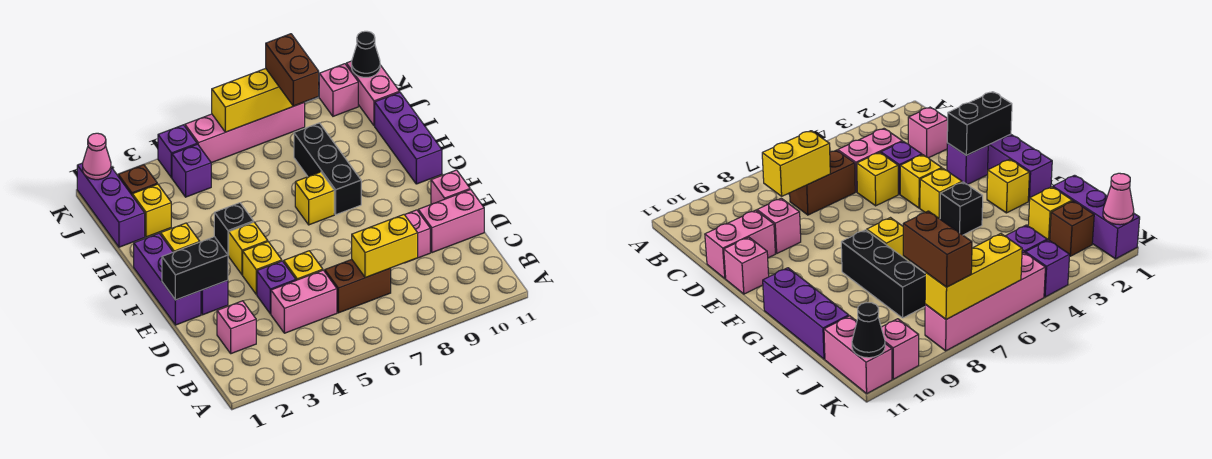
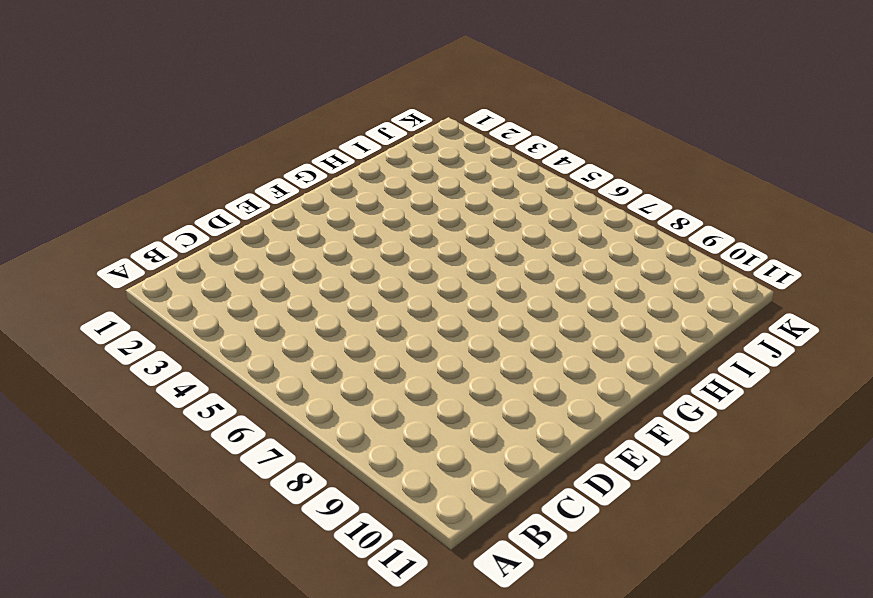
none -> pink brick C2 level 1
none -> pink brick C4:C5 level 1
none -> brown brick C6:C7 level 1
none -> purple brick D4 level 1

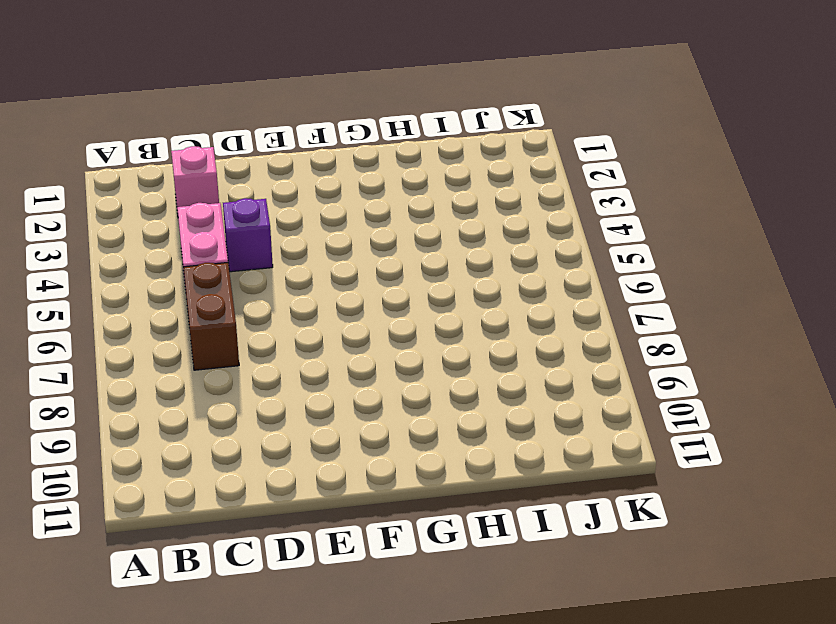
none -> yellow brick D5 level 1
none -> pink brick D9 level 1
none -> pink brick D10:D11 level 1
none -> purple brick E1:G1 level 1

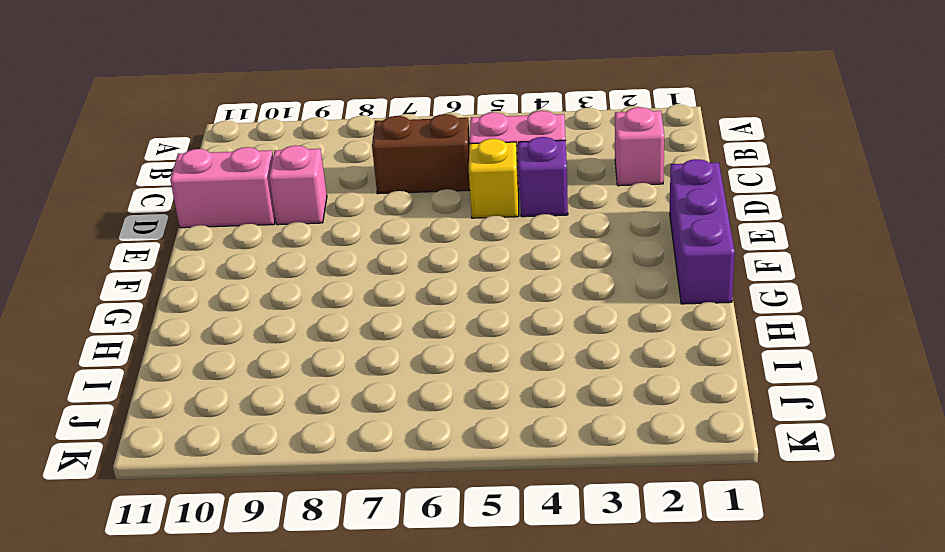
none -> purple brick E2 level 1
none -> yellow brick E4 level 1
none -> pink brick E11 level 1
none -> yellow brick F4 level 1

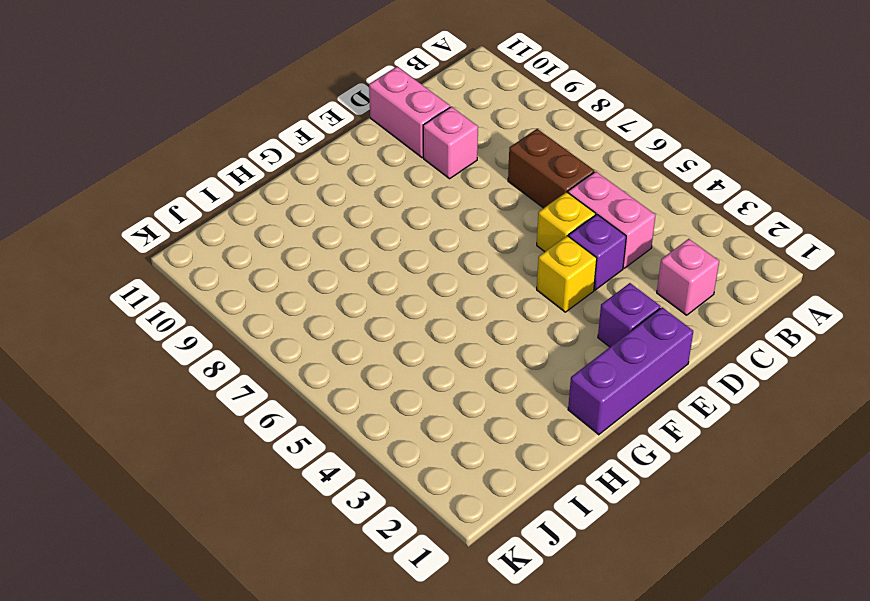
none -> pink brick E11 level 1
none -> yellow brick F4 level 1
none -> yellow brick G2 level 1
none -> black brick G4 level 1

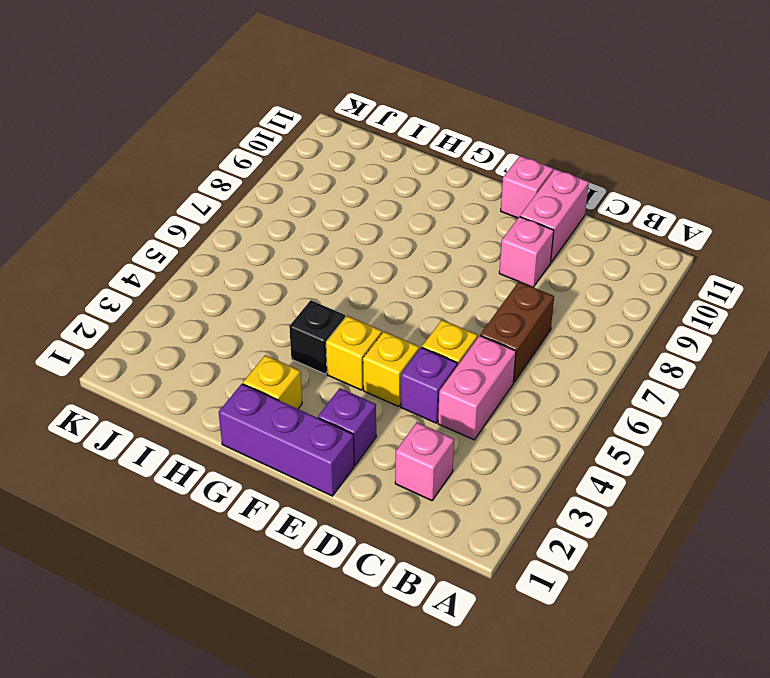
none -> yellow brick G7 level 1
none -> black brick G8:I8 level 1
none -> purple brick G11:I11 level 1
none -> purple brick I1:K1 level 1

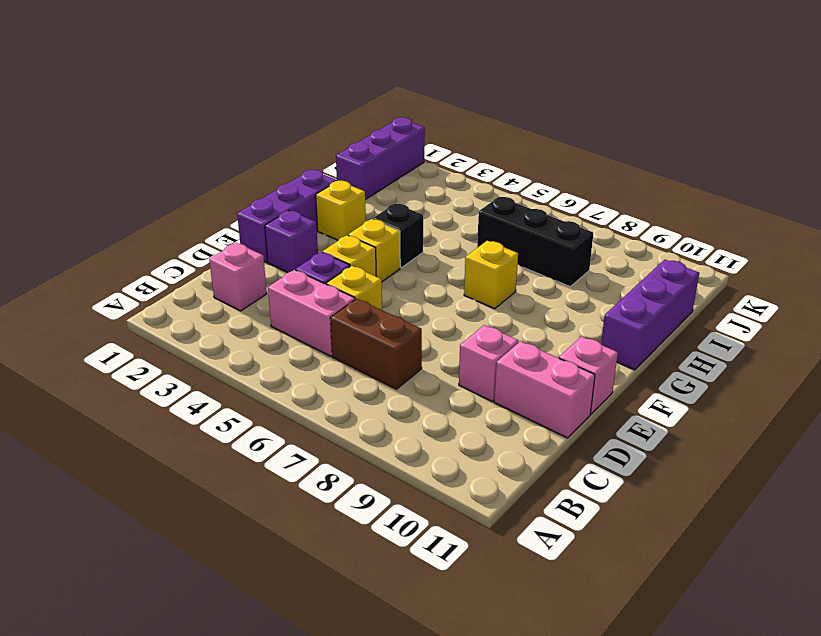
black brick I6:I8 level 1 -> black brick G8:I8 level 1
none -> yellow brick I2 level 1
none -> brown brick J2 level 1
none -> purple brick J4 level 1
none -> pink brick J11:K11 level 1

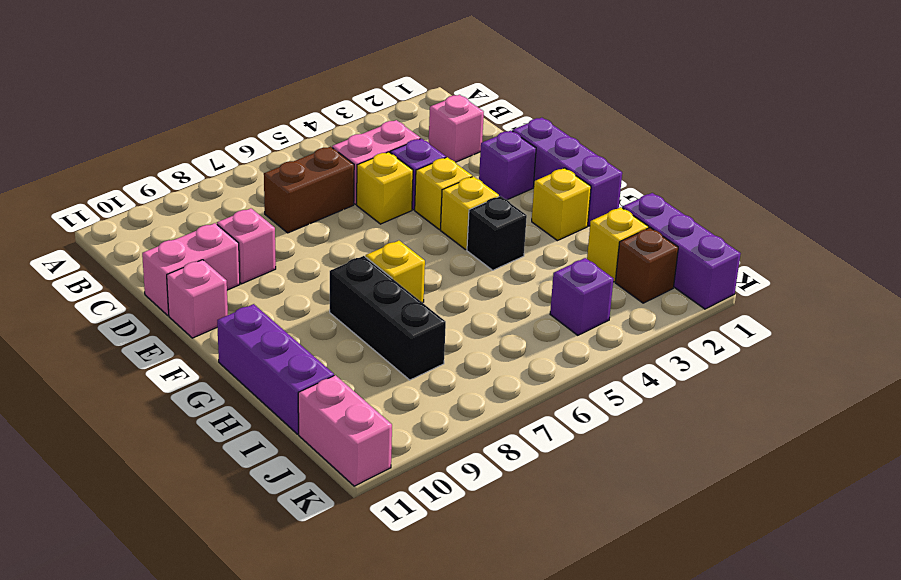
none -> purple brick K4 level 1
none -> pink brick K5:K8 level 1
none -> pink brick K10 level 1
none -> yellow brick C7:C8 level 2

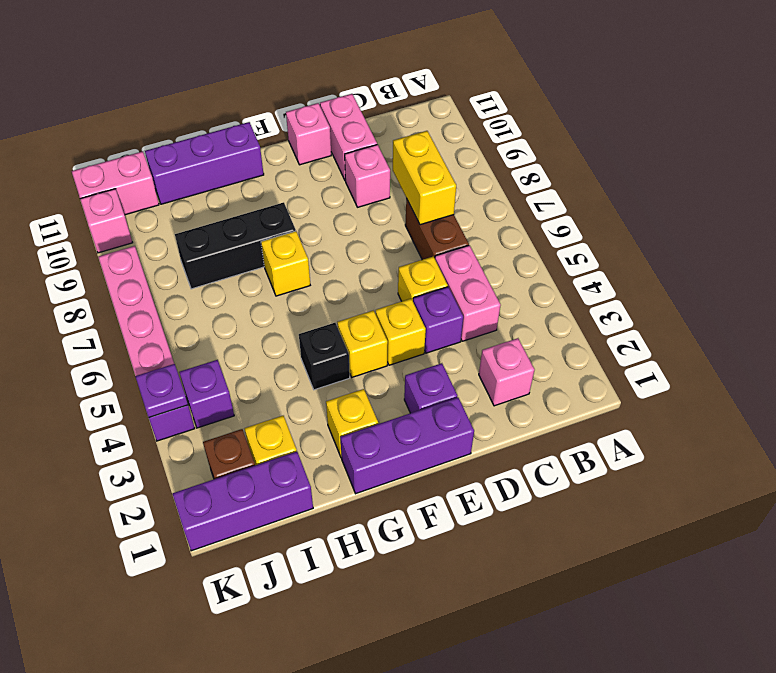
purple plate K4 level 2 -> none
none -> black brick E1:E2 level 2
none -> pink cone K1 level 2
none -> yellow brick K6:K8 level 2
none -> black cone K11 level 2

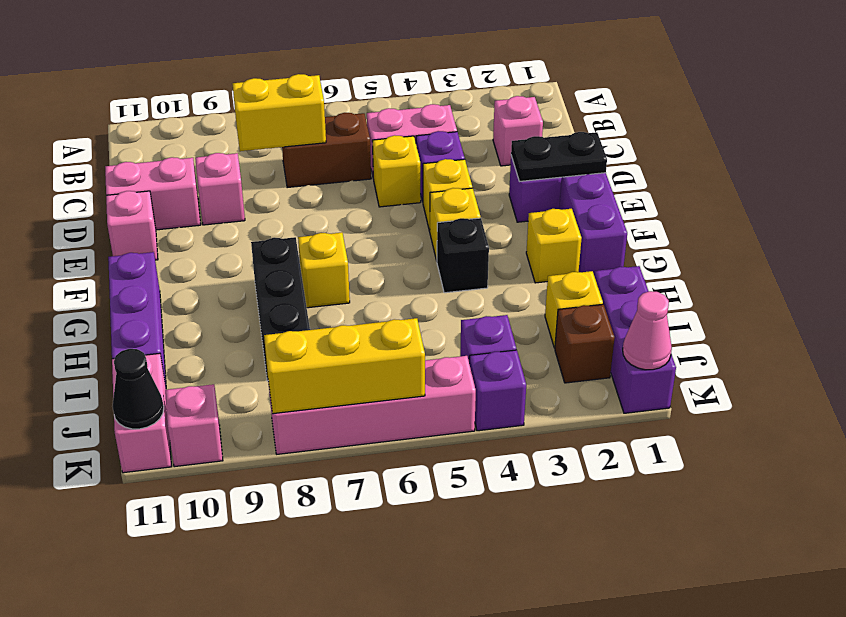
black plate E1:E2 level 2 -> black brick E1:E2 level 2
none -> brown brick J8:K8 level 3

